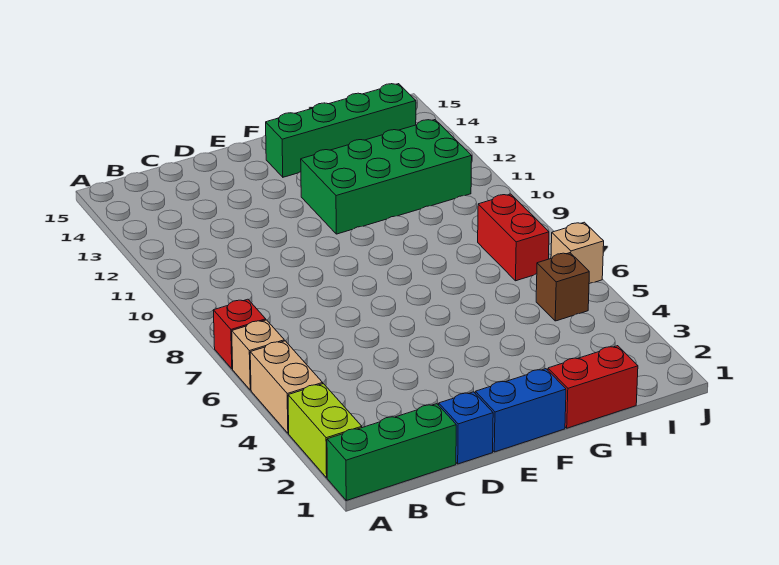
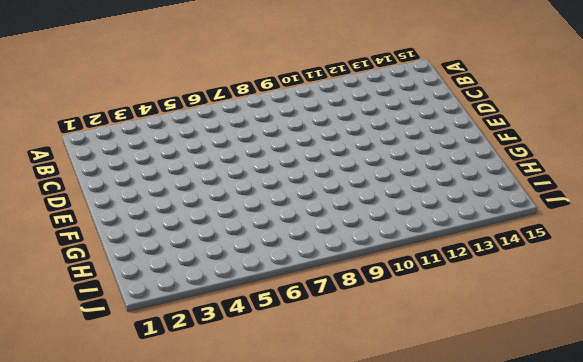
none -> green brick A1:C1 level 1
none -> lime brick A2:A3 level 1
none -> tan brick A4:A5 level 1

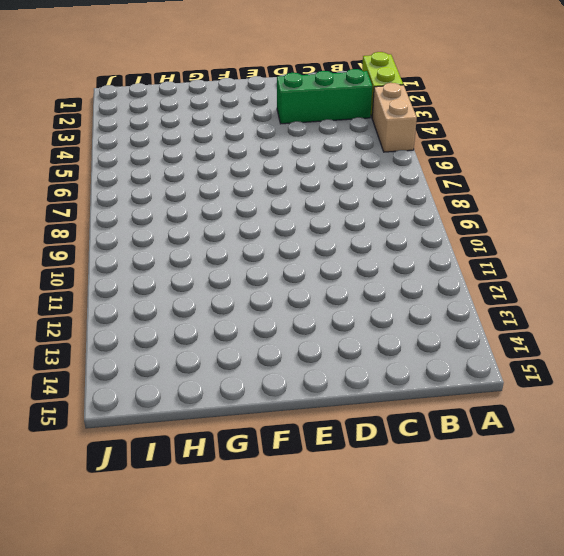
green brick B3:D3 level 1 -> green brick A1:C1 level 1
none -> tan brick A6 level 1
none -> red brick A7 level 1
none -> blue brick D1 level 1

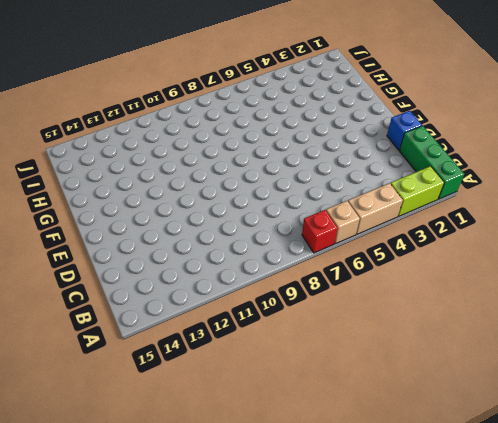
none -> blue brick E1:F1 level 1
none -> green brick F11:I12 level 1
none -> green brick F14:I14 level 1

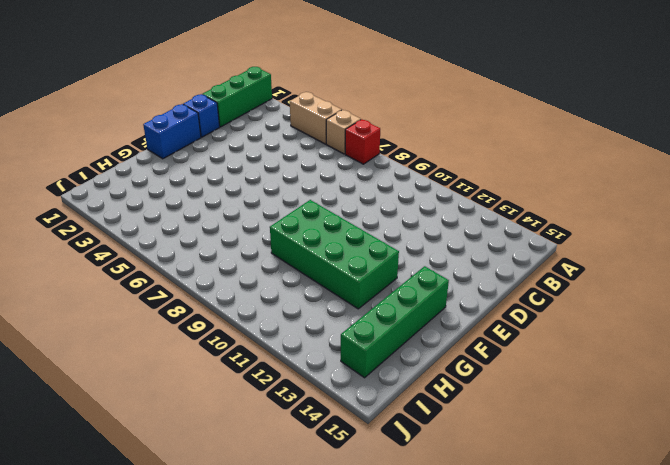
green brick F9:G12 level 1 -> green brick F11:I12 level 1
none -> lime brick A2:A3 level 1
none -> red brick G1:H1 level 1
none -> brown brick I5 level 1

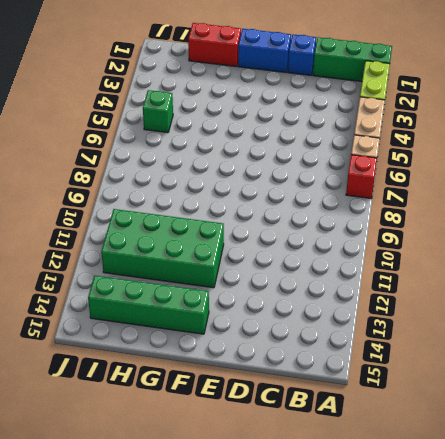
green brick I5 level 1 -> brown brick I5 level 1
none -> red brick I7:I8 level 1
none -> tan brick J6 level 1

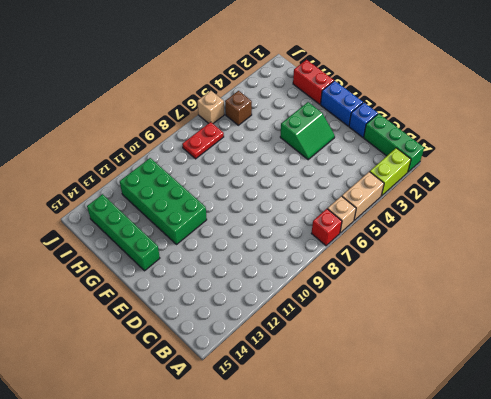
green slope E3:F4 level 1 top F -> none
red plate I7:I8 level 1 -> red brick I7:I8 level 1

